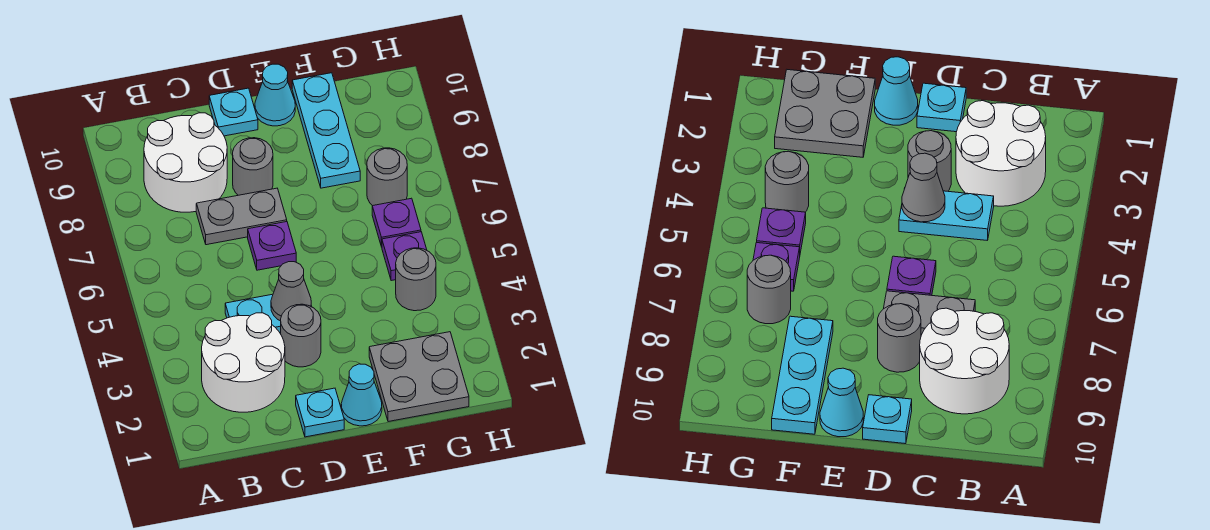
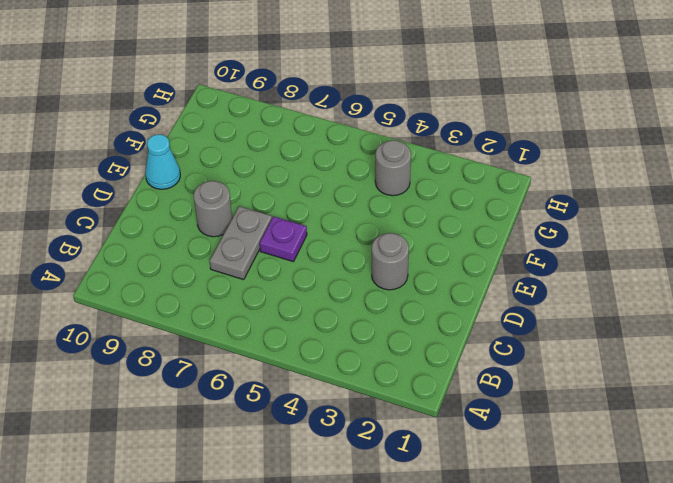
none -> white round brick B2:C3 level 1
none -> white round brick B8:C9 level 1
none -> cyan plate C4:D4 level 1

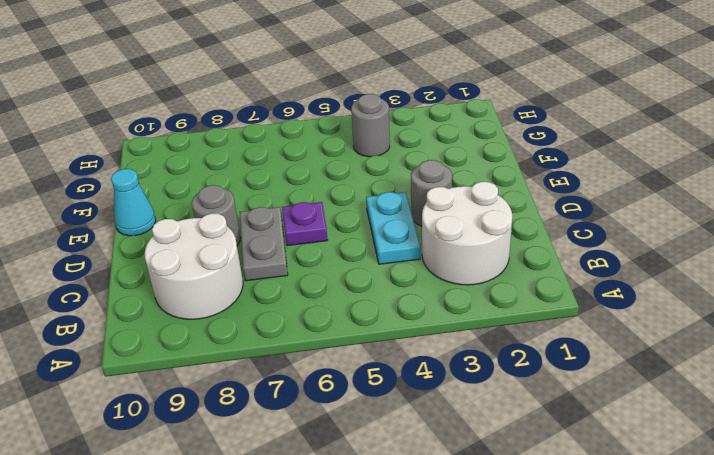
none -> cyan plate D1 level 1
none -> cyan plate D10 level 1
none -> cyan cone E1 level 1

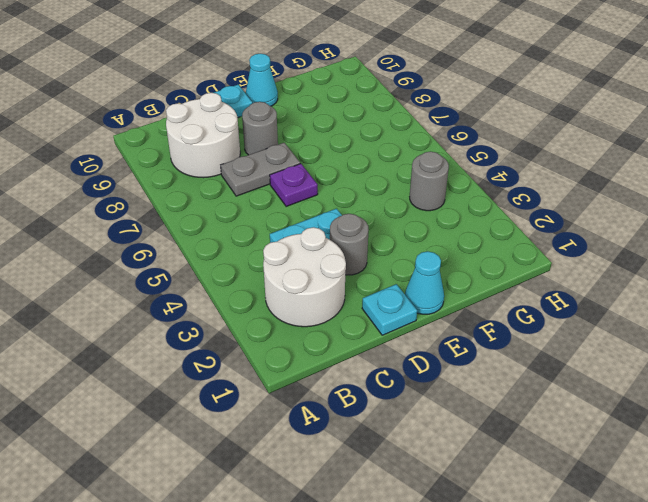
none -> grey plate F1:G2 level 1
none -> cyan plate F8:F10 level 1
none -> purple plate G5 level 1

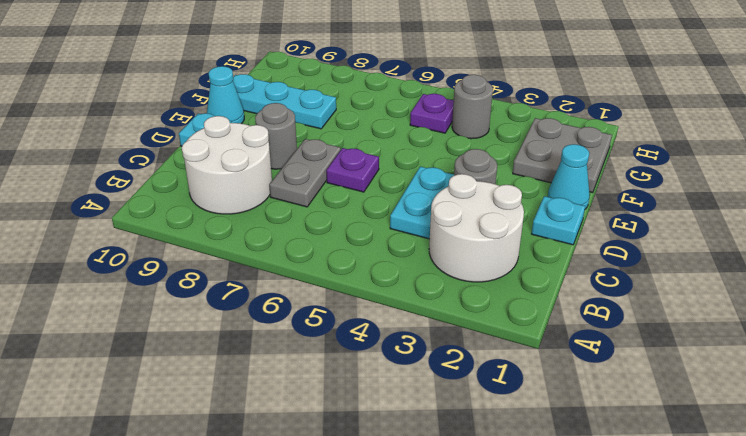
none -> purple plate G6 level 1
none -> grey round brick G7 level 1
none -> grey cone D4 level 2

